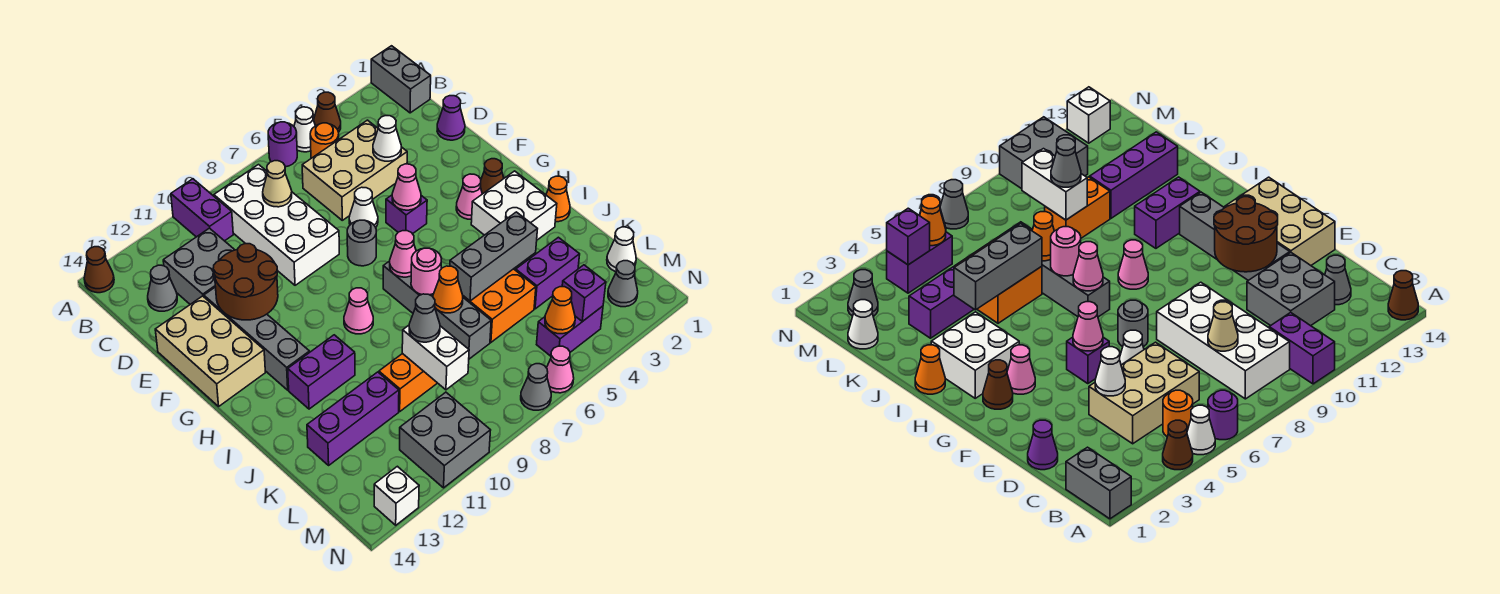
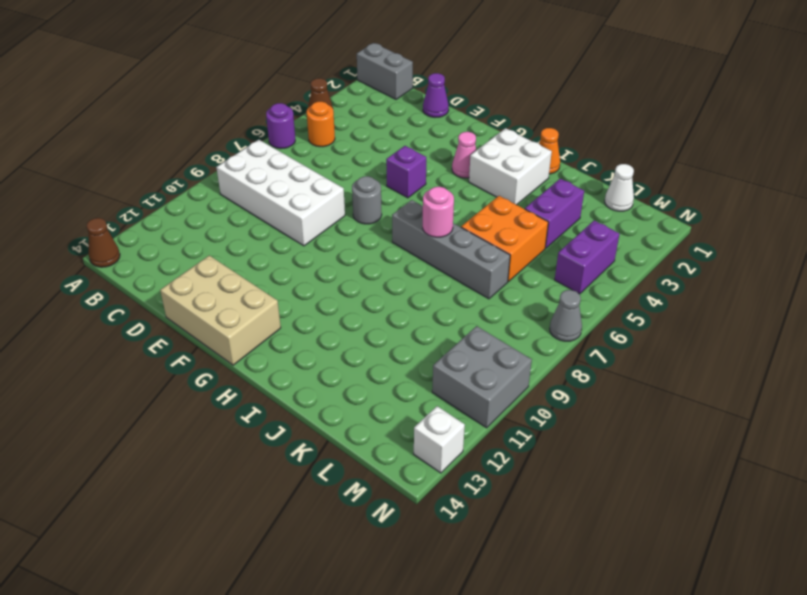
none -> white cone A5 level 1
none -> purple brick A10:B10 level 1
none -> tan brick C4:D6 level 1
none -> grey brick C11:D12 level 1

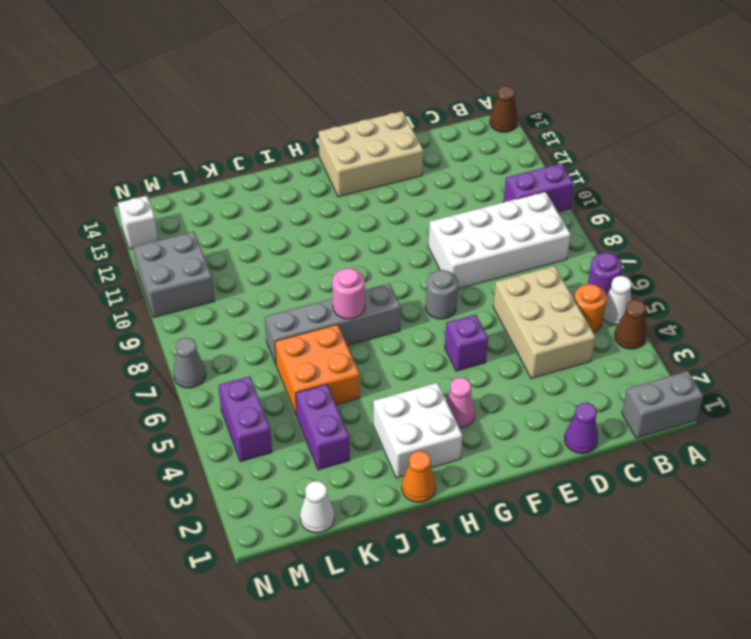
none -> grey brick C11:D12 level 1
none -> grey cone C13 level 1
none -> white cone E6 level 1
none -> grey brick E12:H12 level 1

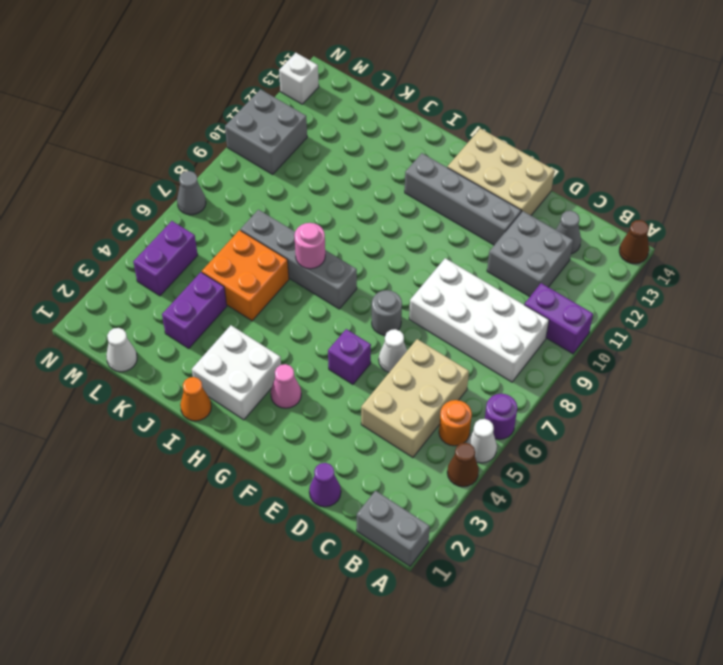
none -> brown cone G2 level 1
none -> pink cone H9 level 1
none -> purple brick I11:I12 level 1
none -> orange brick K9:K10 level 1

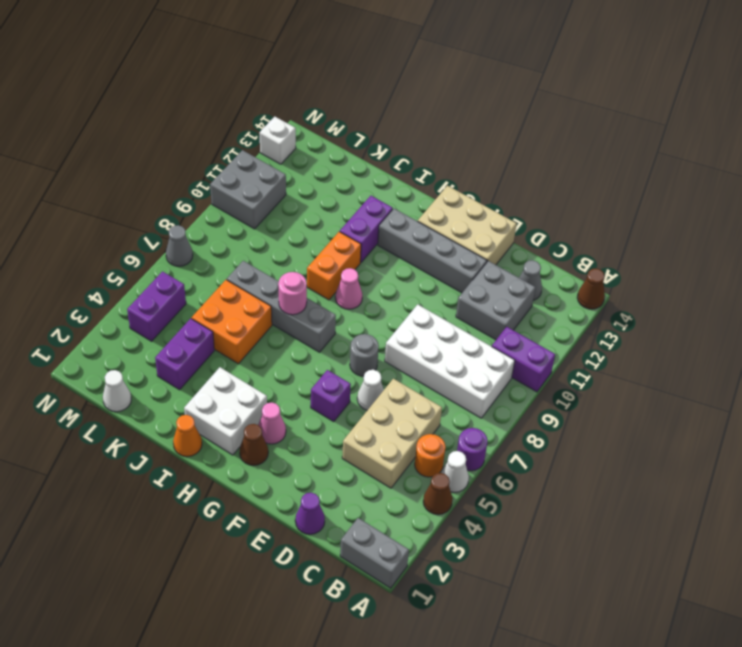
orange brick I9:I10 level 1 -> orange brick K9:K10 level 1
none -> purple brick K11:K13 level 1
none -> grey cone M2 level 1
none -> pink cone N6 level 1
none -> tan cone C8 level 2

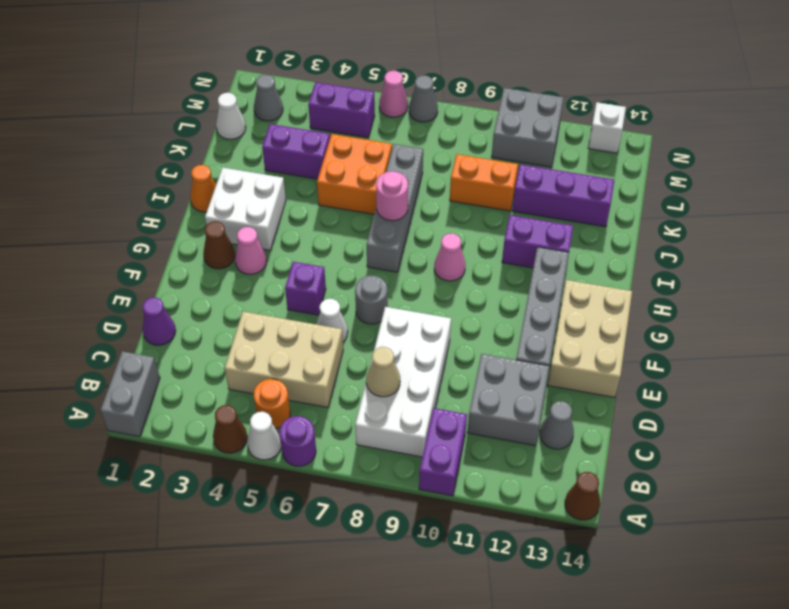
none -> white cone D4 level 2
none -> brown round brick E11:F12 level 2
none -> pink cone F5 level 2
none -> pink cone H7 level 2

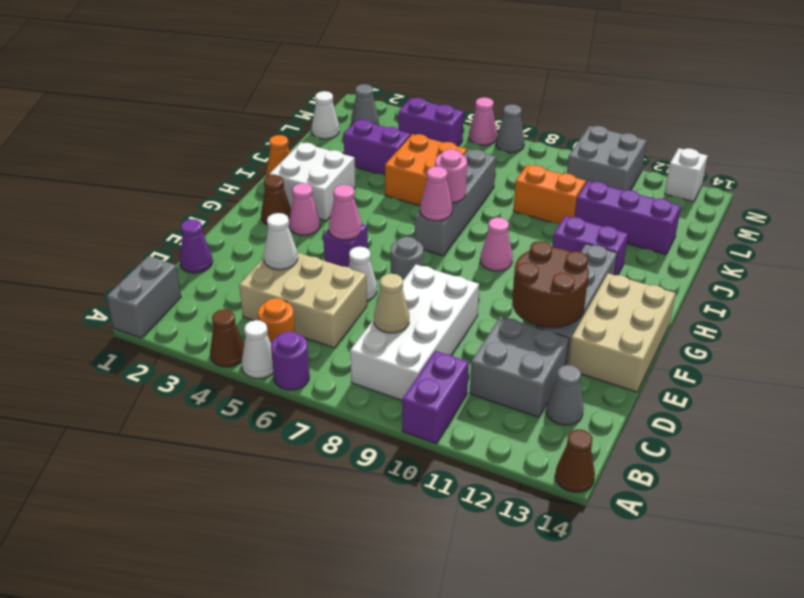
none -> grey brick J4:J6 level 2
none -> orange cone J7 level 2
none -> white brick K9:L9 level 2
none -> purple brick M4 level 2

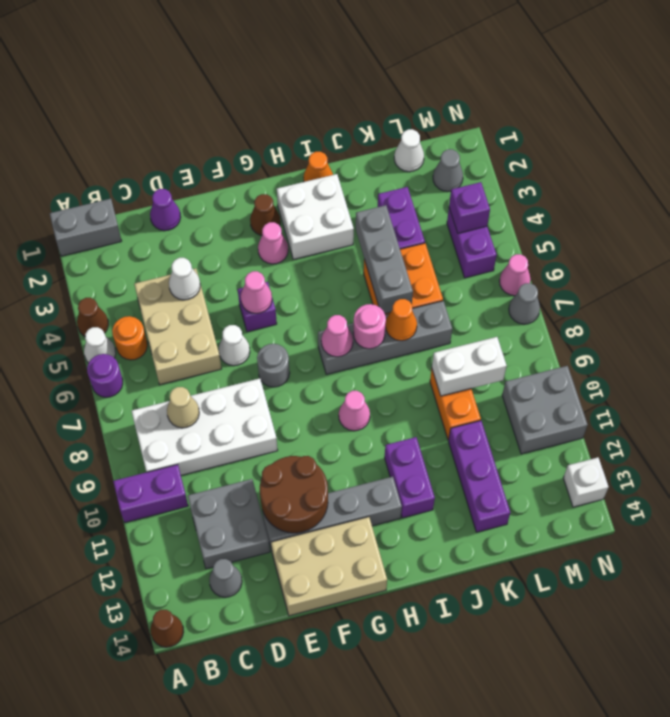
none -> orange cone M5 level 2
none -> grey cone K9 level 3

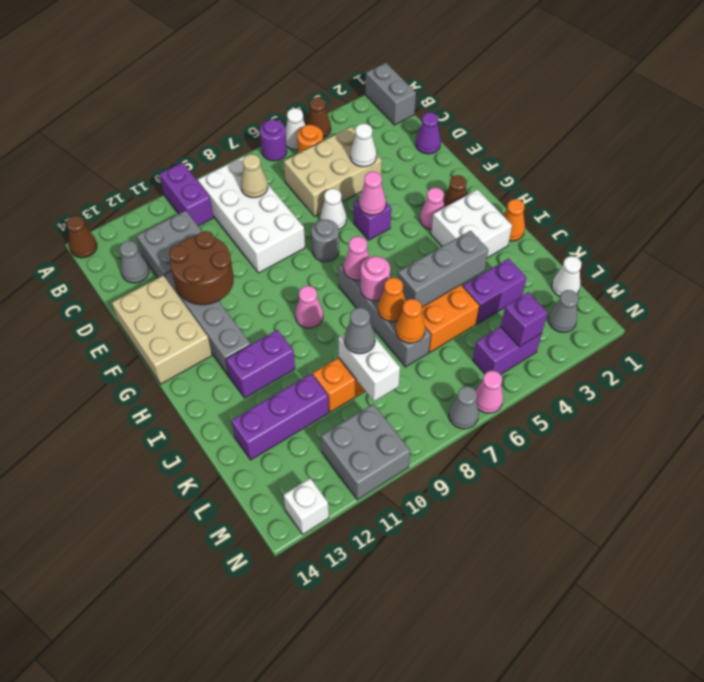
orange cone K7 level 2 -> orange cone M5 level 2

